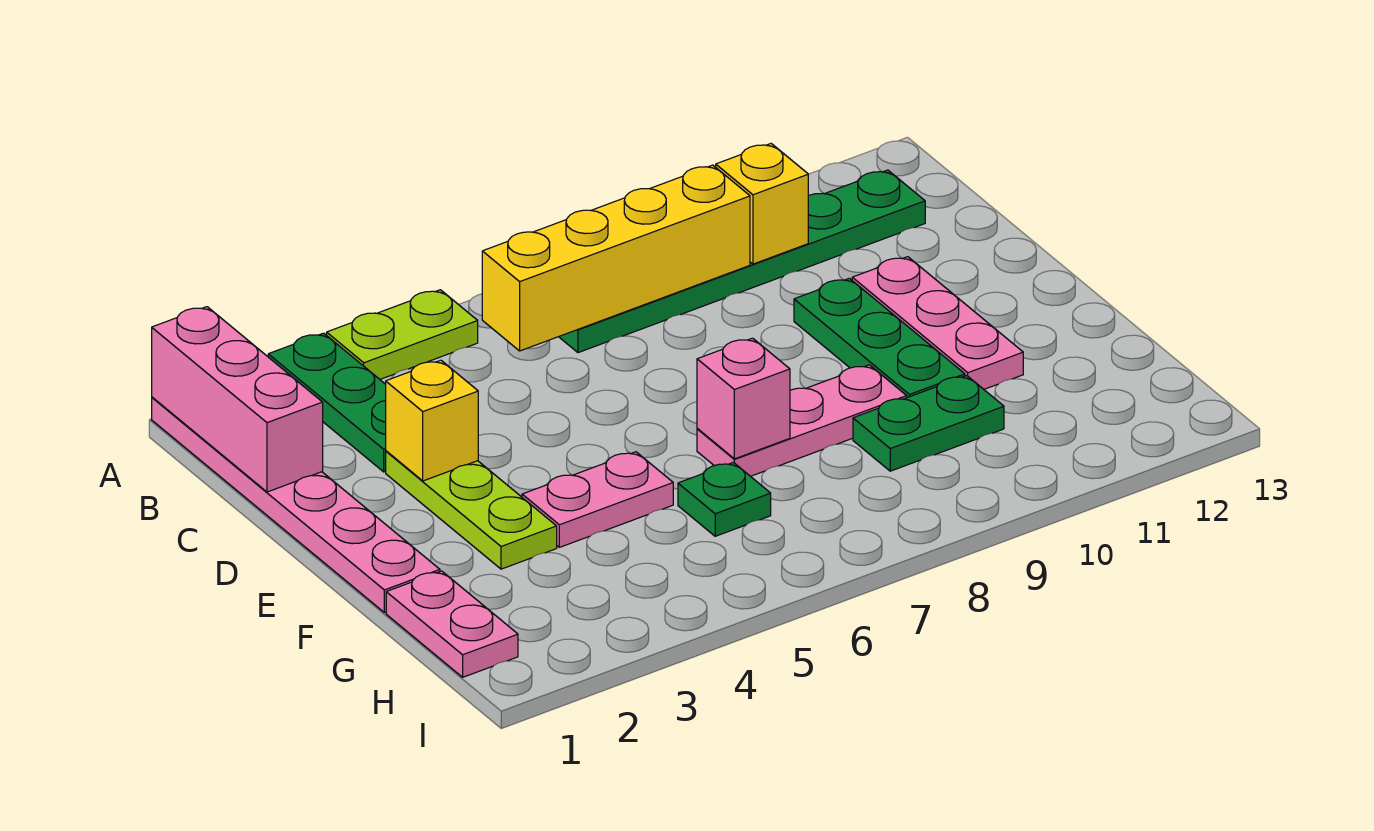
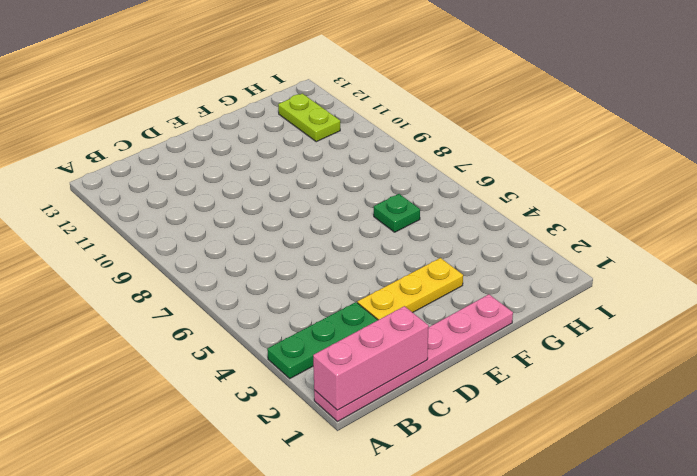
yellow plate D3:F3 level 1 -> lime plate D3:F3 level 1
lime plate H11:H12 level 1 -> lime plate A4:A5 level 1
none -> green plate B7:B12 level 1
none -> green plate D10:F10 level 1
none -> pink plate D11:F11 level 1

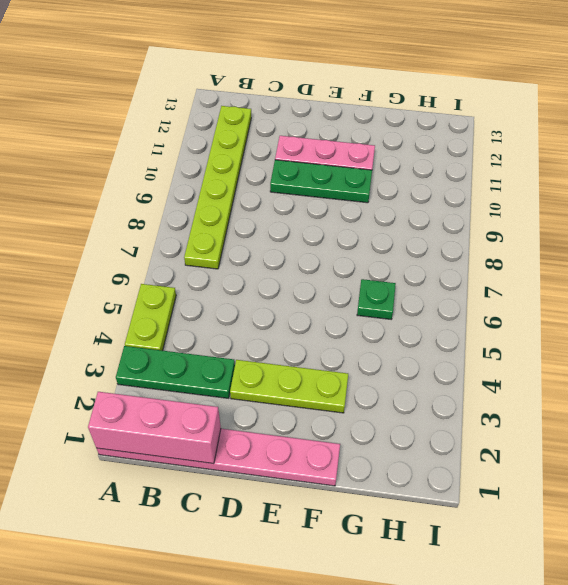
lime plate B7:B12 level 1 -> green plate B7:B12 level 1
none -> pink plate F4:F5 level 1
none -> pink plate F7:F9 level 1
none -> pink plate G1:H1 level 1

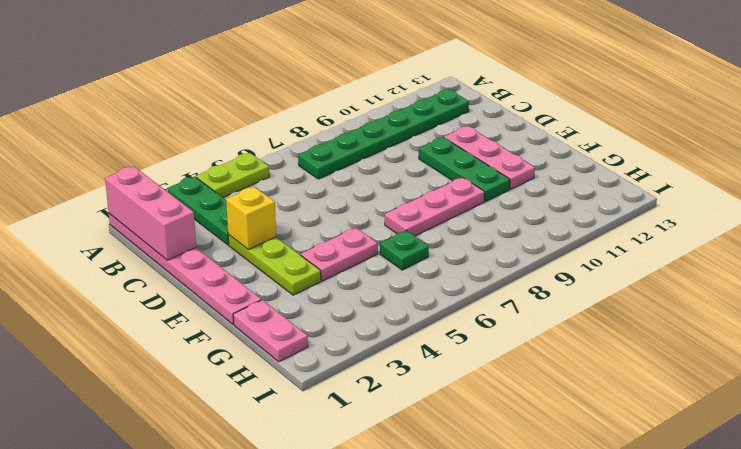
none -> green plate G9:G10 level 1
none -> yellow brick B6:B9 level 2
none -> yellow brick B10 level 2

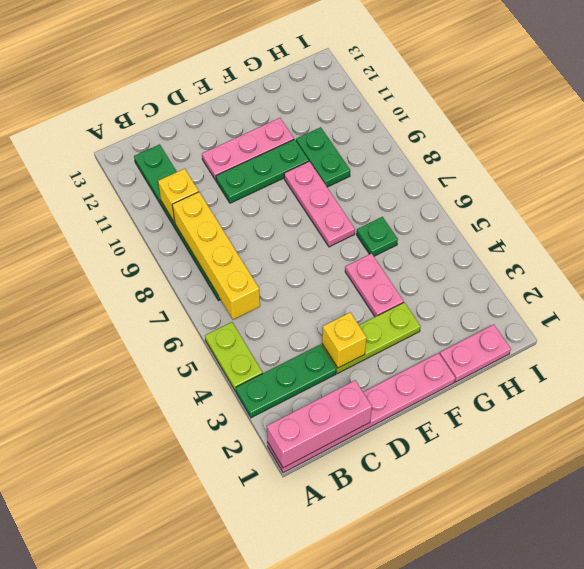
none -> pink brick F7 level 2

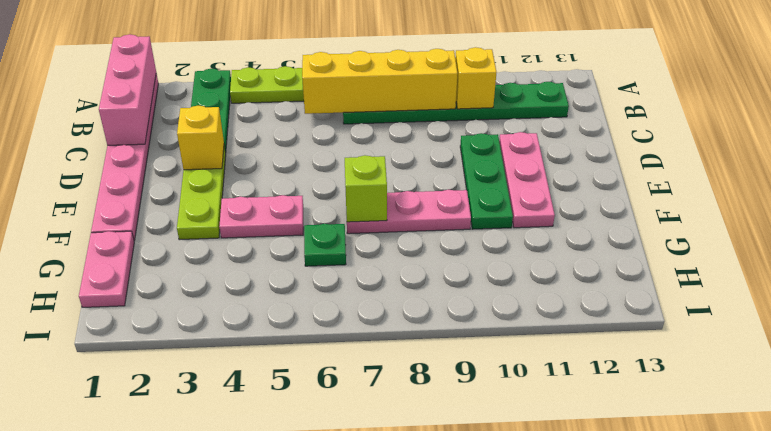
lime brick F7 level 2 -> pink brick F7 level 2
none -> green plate G9:G10 level 1

